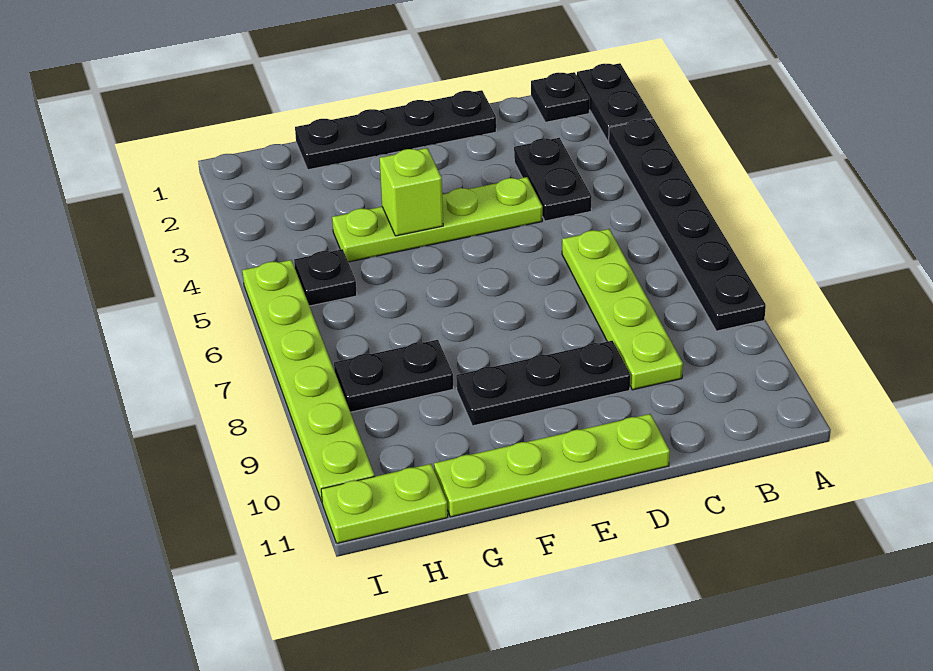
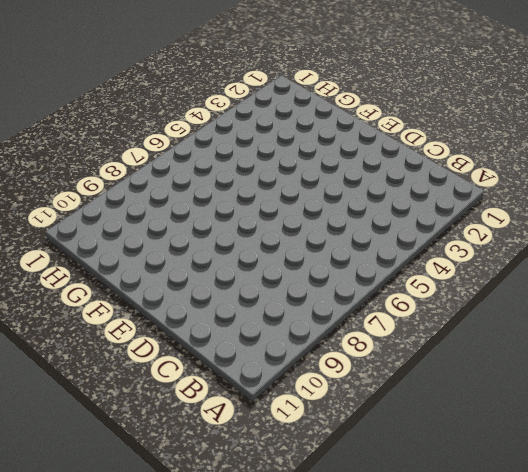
none -> black plate A1:A2 level 1
none -> black plate A3:A8 level 1
none -> black plate B1 level 1

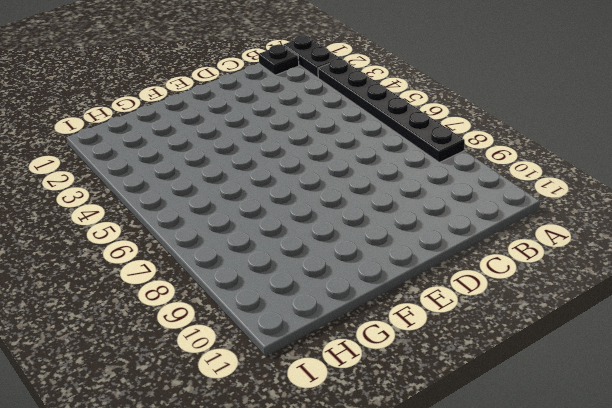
none -> black plate C3:C4 level 1
none -> lime plate C6:C9 level 1
none -> black plate D1:G1 level 1

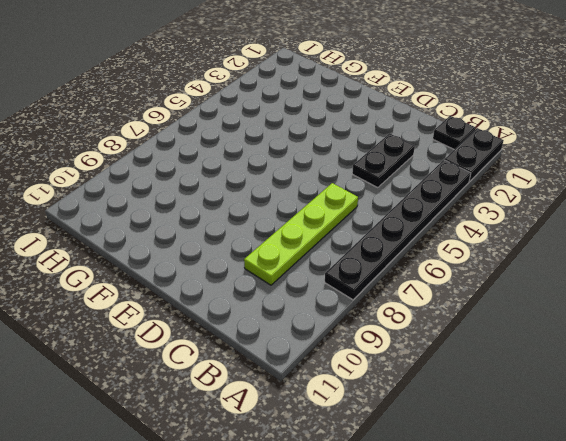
none -> black plate D1:G1 level 1
none -> lime plate D4:G4 level 1
none -> black plate D9:F9 level 1

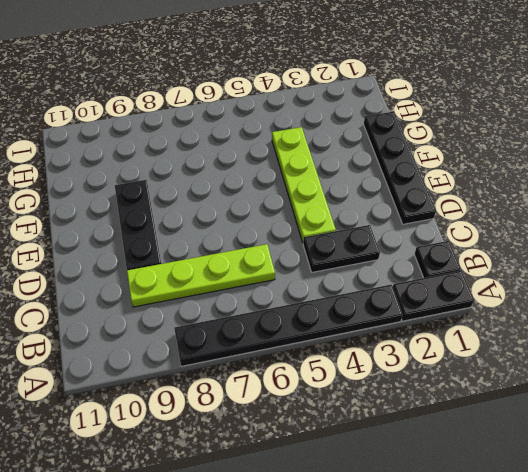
none -> lime plate D11:G11 level 1
none -> black plate G8:H8 level 1
none -> black plate H5 level 1

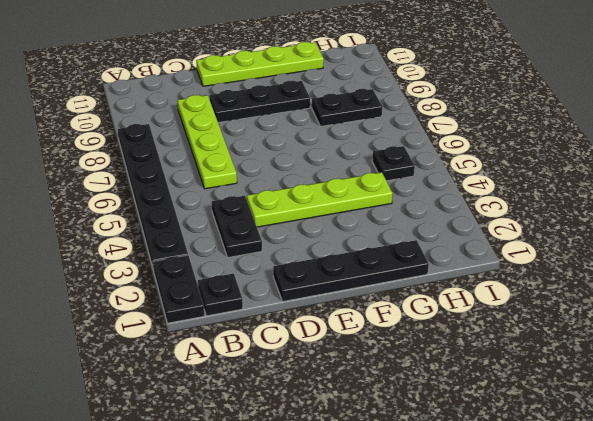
none -> lime plate H11:I11 level 1
none -> lime plate I5:I10 level 1
none -> lime brick F4 level 2

